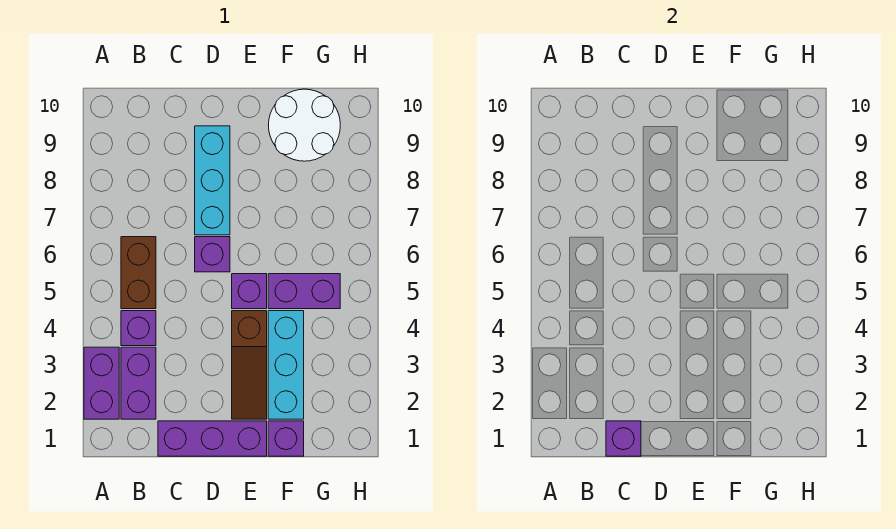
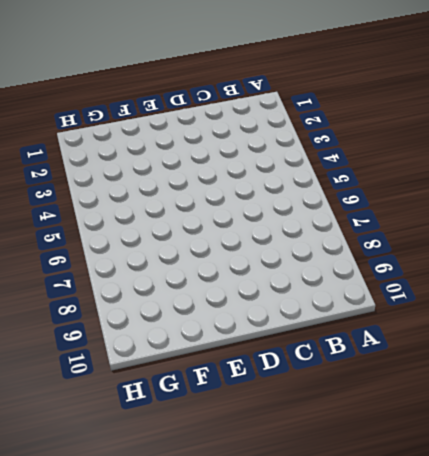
none -> purple brick A2:A3 level 1
none -> purple brick B2:B3 level 1
none -> purple brick B4 level 1

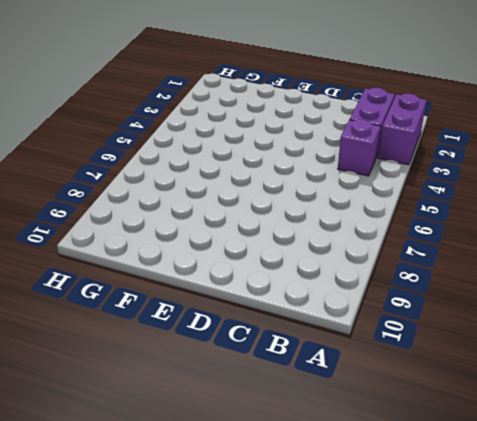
none -> brown brick B5:B6 level 1
none -> purple brick C1:E1 level 1
none -> purple brick D6 level 1

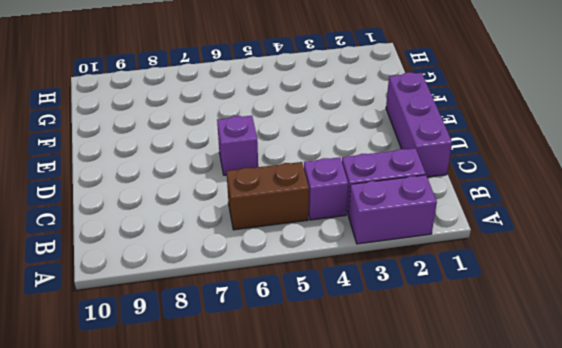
none -> cyan brick D7:D9 level 1
none -> brown slope E2:E4 level 1 top 4
none -> purple brick E5 level 1

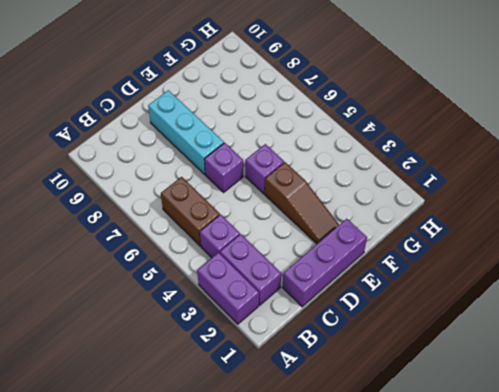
none -> purple brick F1 level 1
none -> cyan brick F2:F4 level 1
none -> purple brick F5:G5 level 1

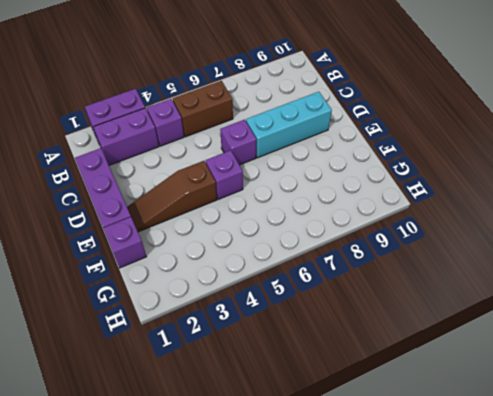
none -> cyan brick F2:F4 level 1
none -> purple brick F5:G5 level 1
none -> white round brick F9:G10 level 1

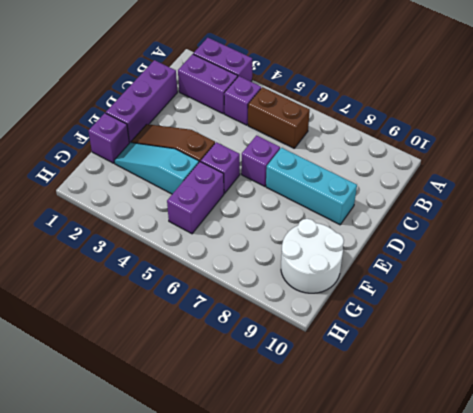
cyan slope F2:F4 level 1 top 4 -> cyan brick F2:F4 level 1
none -> purple brick C1 level 2

